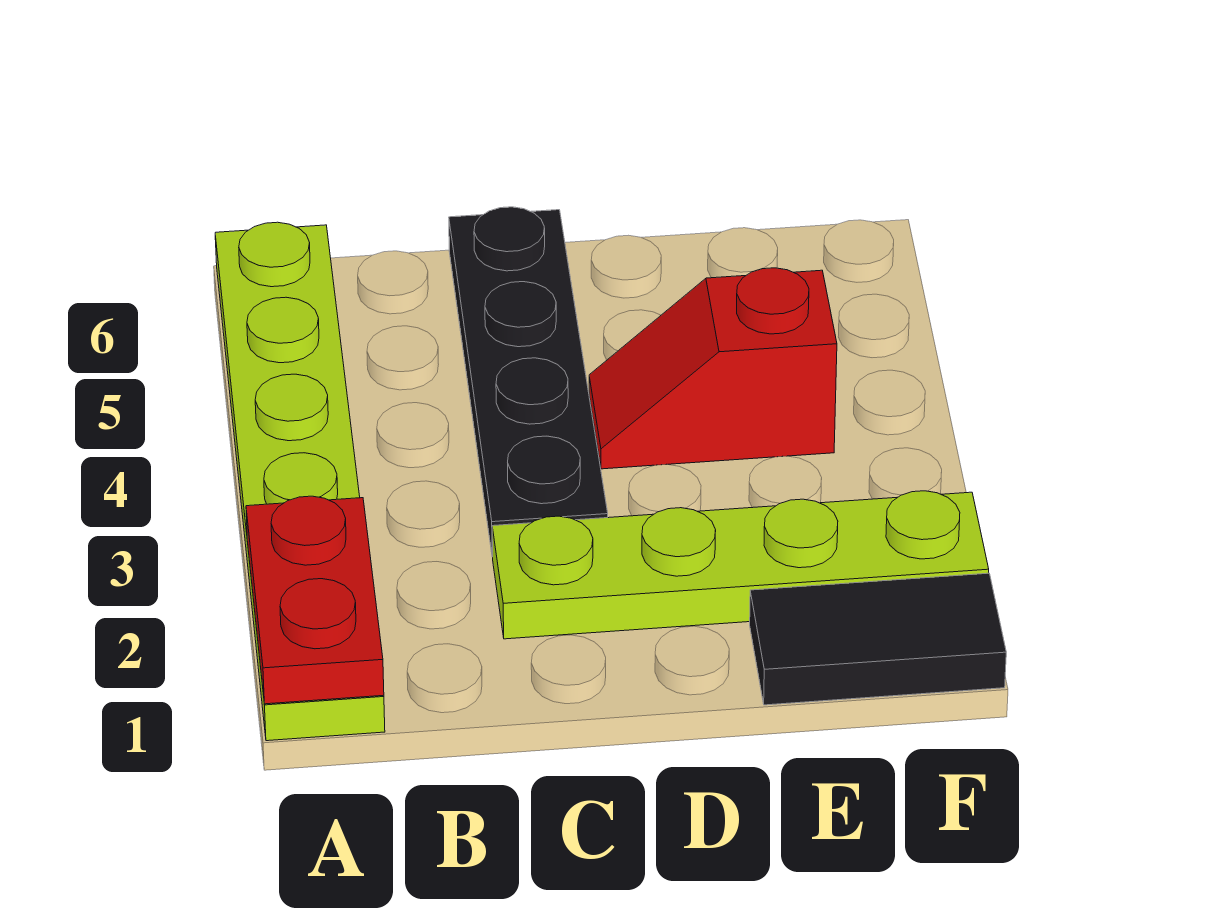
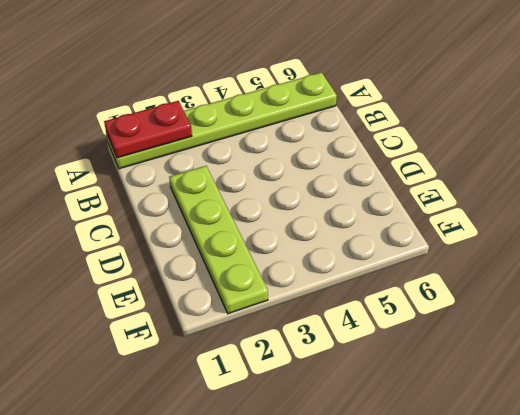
none -> black plate C3:C6 level 1
none -> red slope D4:E4 level 1 top E

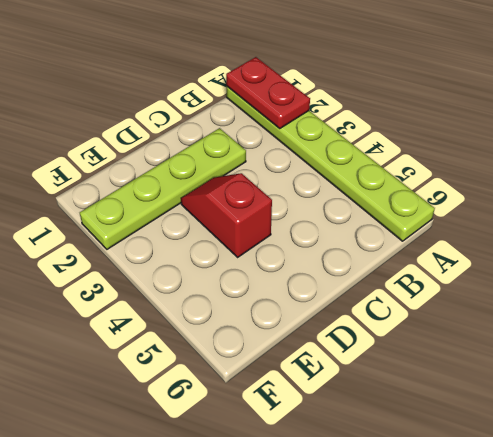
red slope D3:D4 level 1 top 4 -> red slope D4:E4 level 1 top E
none -> black plate C3:C6 level 1
none -> black tile E1:F1 level 1

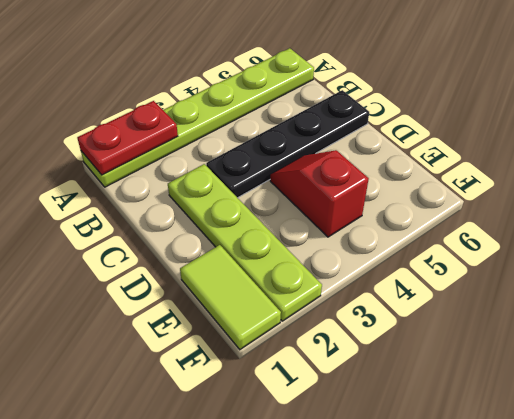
lime tile E1:F1 level 1 -> black tile E1:F1 level 1

